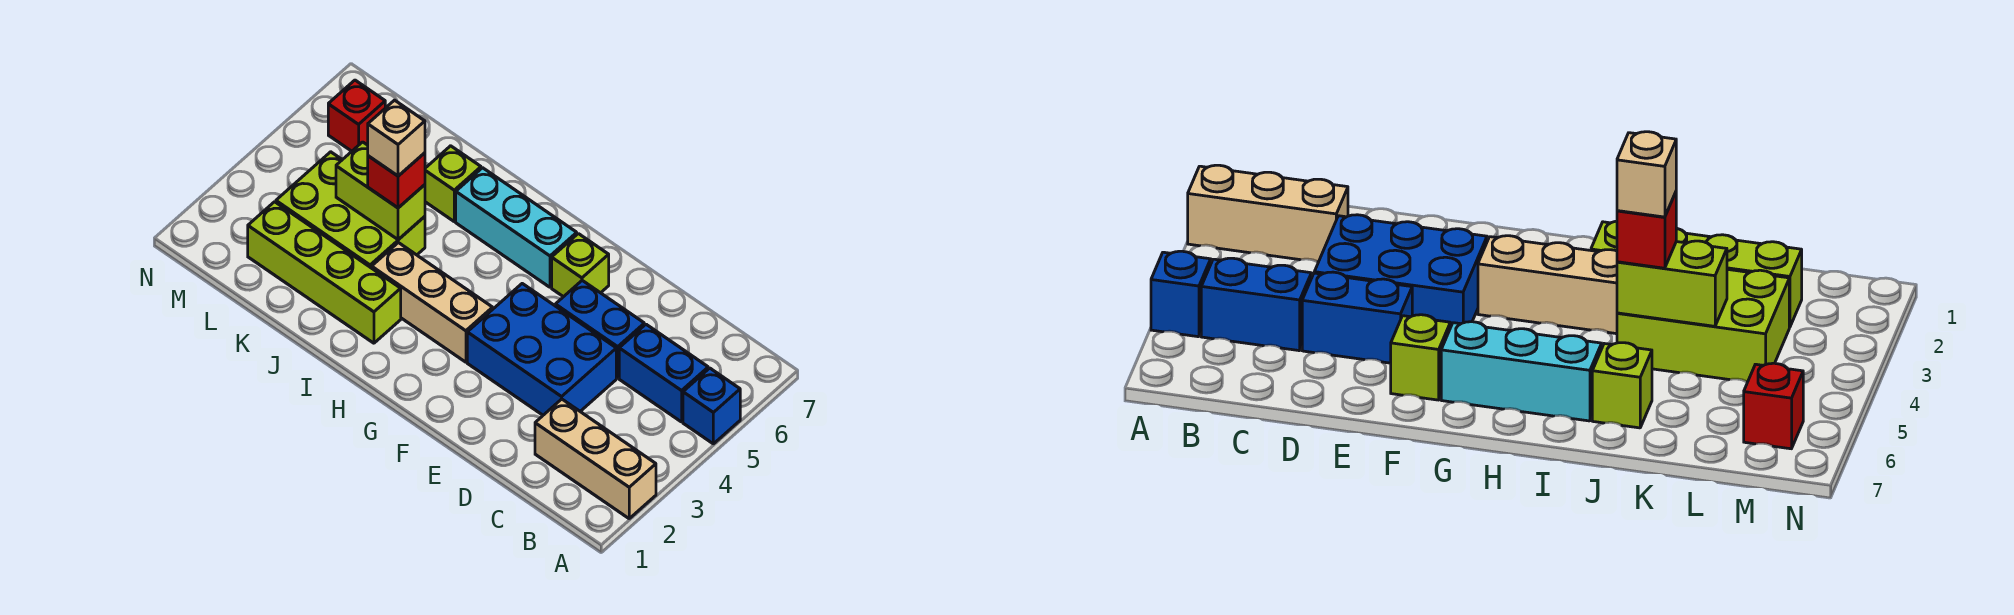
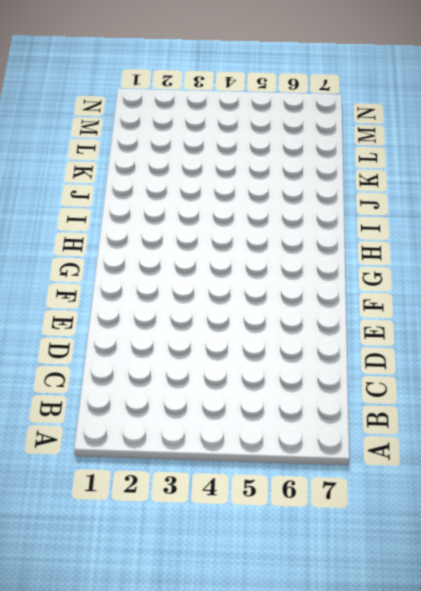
none -> tan brick A2:C2 level 1
none -> blue brick A5 level 1
none -> blue brick B5:C5 level 1

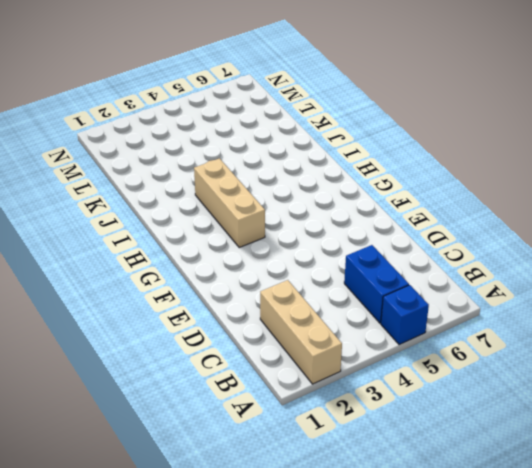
none -> blue brick D3:F4 level 1
none -> blue brick D5:E5 level 1
none -> lime brick F6 level 1

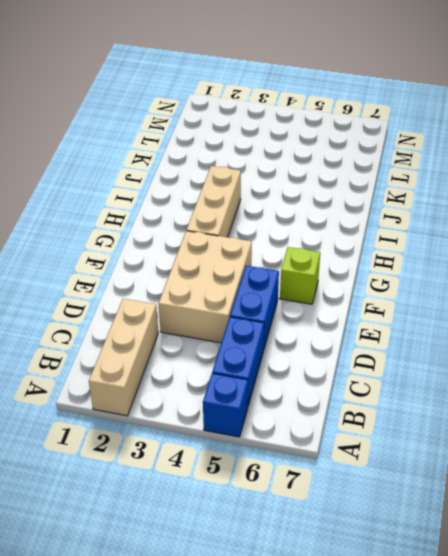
tan brick D3:F4 level 1 -> blue brick D3:F4 level 1
none -> cyan brick G6:I6 level 1
none -> lime brick I2:L2 level 1
none -> lime brick J3:L4 level 1

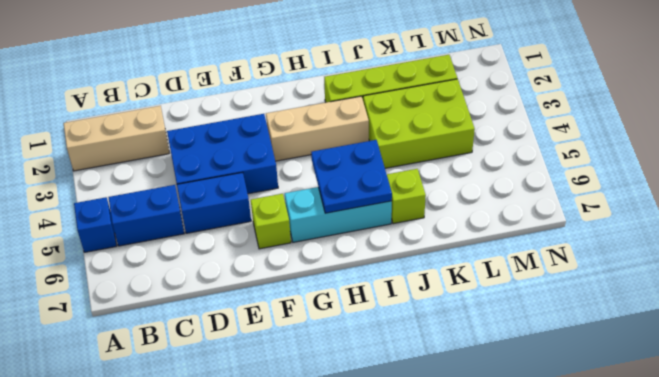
blue plate H5:I6 level 2 -> none
none -> red brick M6 level 1
none -> lime brick J4:K4 level 2
none -> red brick J4 level 3

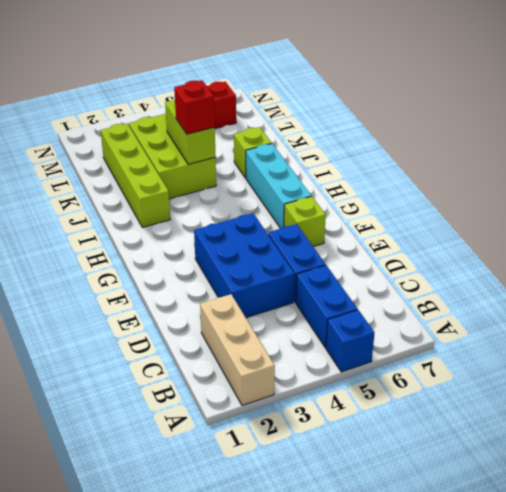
none -> tan brick G3:I3 level 1
none -> tan brick J4 level 4

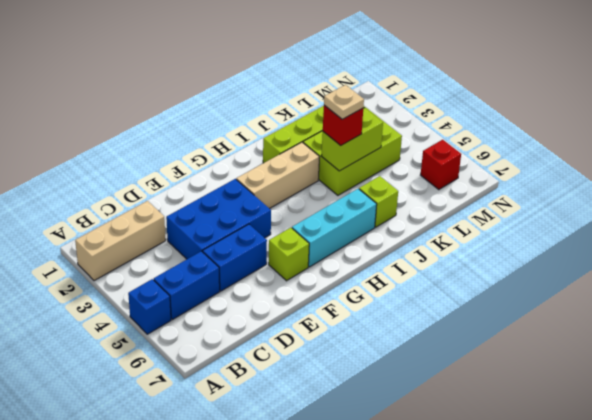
tan plate J4 level 4 -> tan brick J4 level 4

